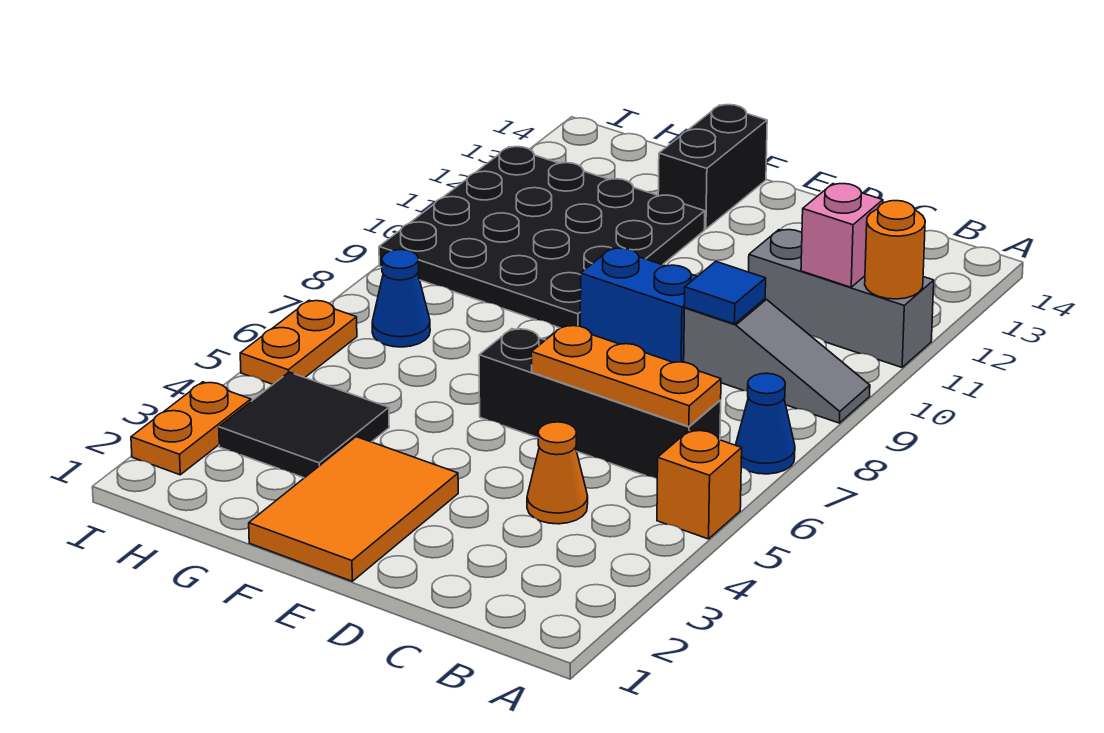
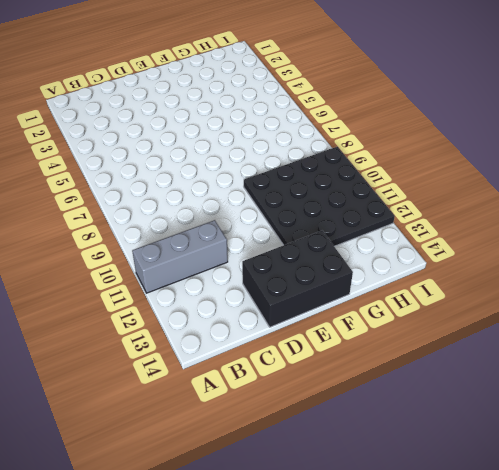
black brick D13:F14 level 1 -> black brick F13:F14 level 1
none -> orange brick A5 level 1
none -> blue cone A7 level 1
none -> grey slope A9:C9 level 1 top C

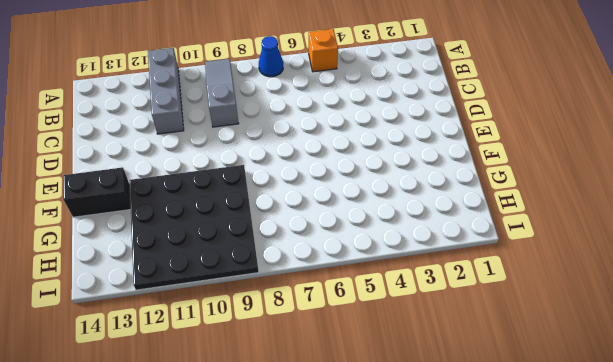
none -> black brick B6:E6 level 1
none -> orange cone C4 level 1
none -> blue brick D9:E9 level 1

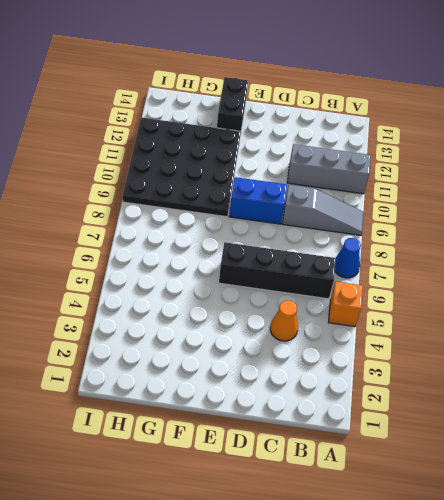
none -> orange tile E1:F3 level 1
none -> black tile G3:H4 level 1
none -> blue cone H7 level 1

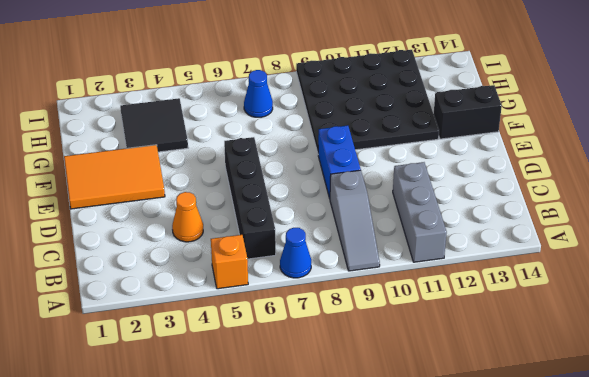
none -> orange plate I2:I3 level 1
none -> orange plate I5:I6 level 1
none -> orange round brick A11 level 2

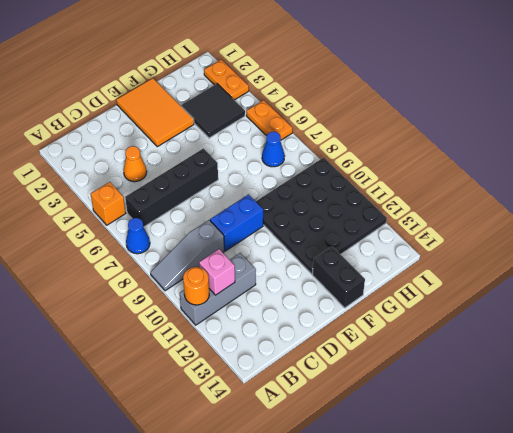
none -> orange plate B6:D6 level 2
none -> blue tile C9 level 2

